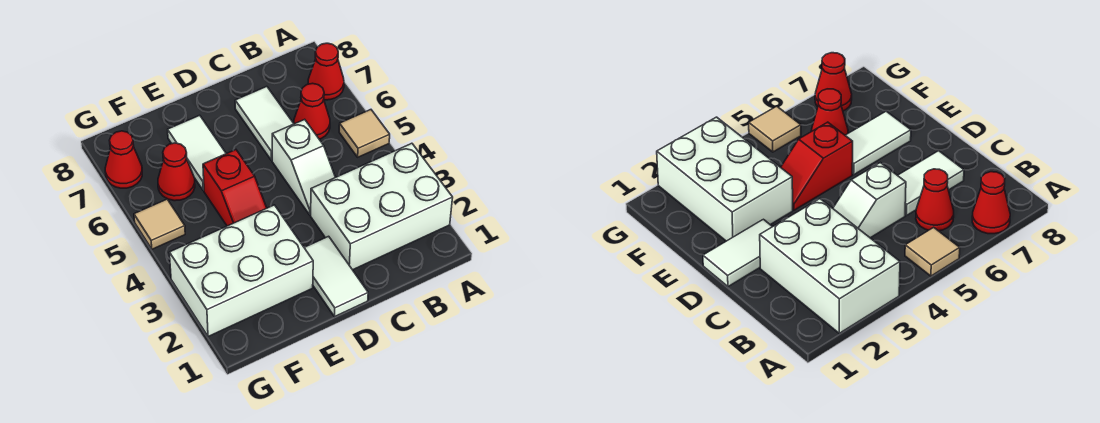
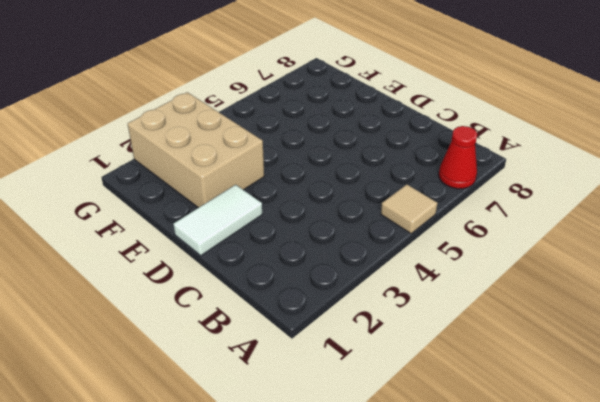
tan brick E2:G3 level 1 -> white brick E2:G3 level 1
none -> white brick A2:C3 level 1
none -> red cone B6 level 1
none -> white slope C4:C5 level 1 top 5

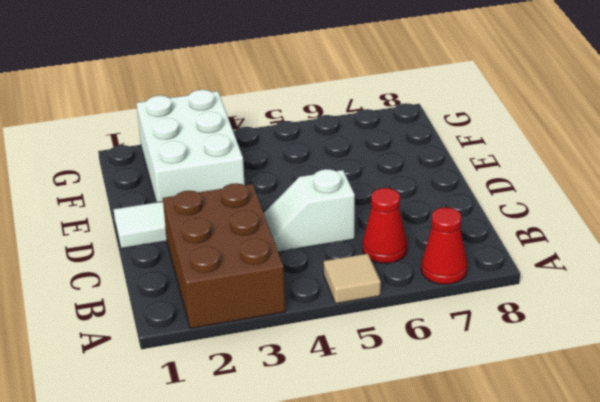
brown brick A2:C3 level 1 -> white brick A2:C3 level 1
none -> white tile C6:C7 level 1
none -> red slope E4:E5 level 1 top 5
none -> white tile E6:E7 level 1

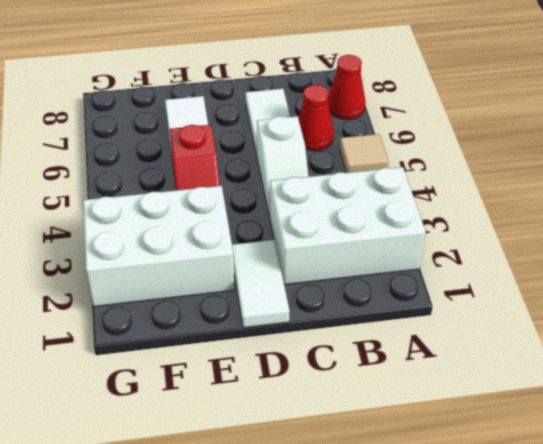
none -> red cone F6 level 1
none -> tan tile G5 level 1
none -> red cone G7 level 1

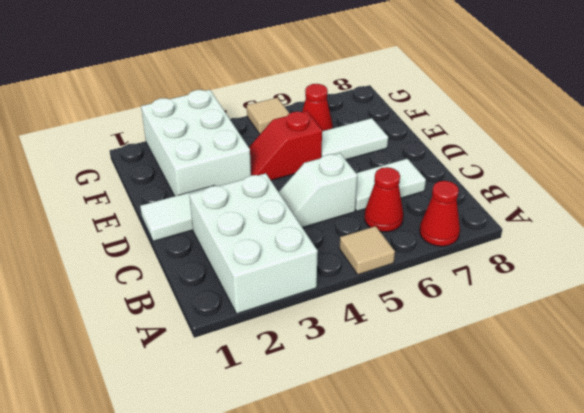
none -> red cone G7 level 1

